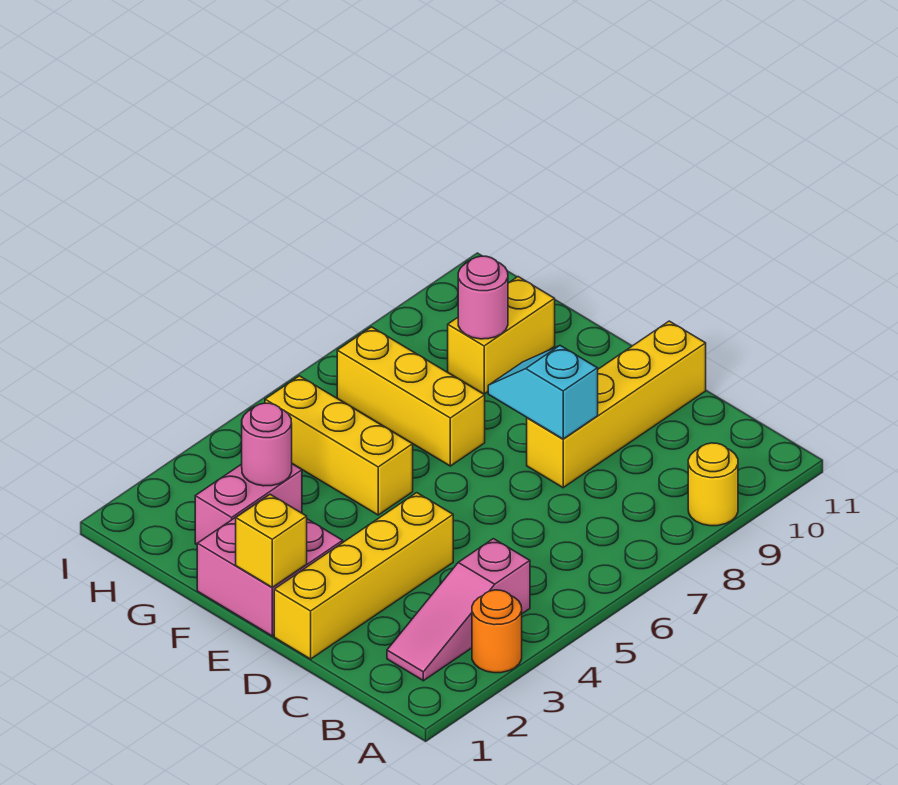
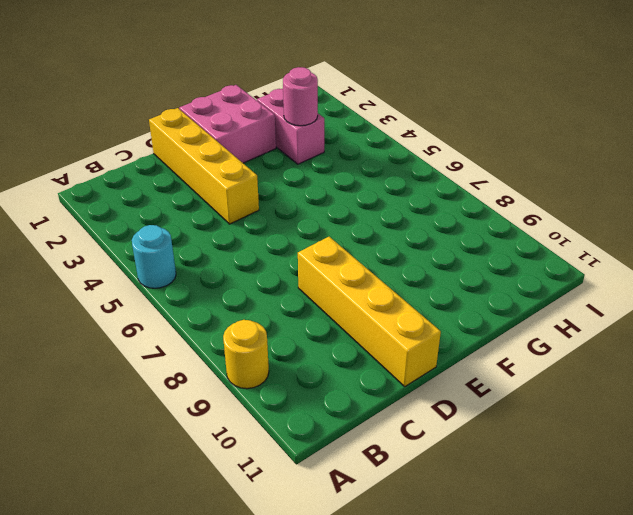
cyan round brick A5 level 1 -> none
none -> orange round brick A3 level 1
none -> pink slope B2:B4 level 1 top 4
none -> yellow brick F5:H5 level 1

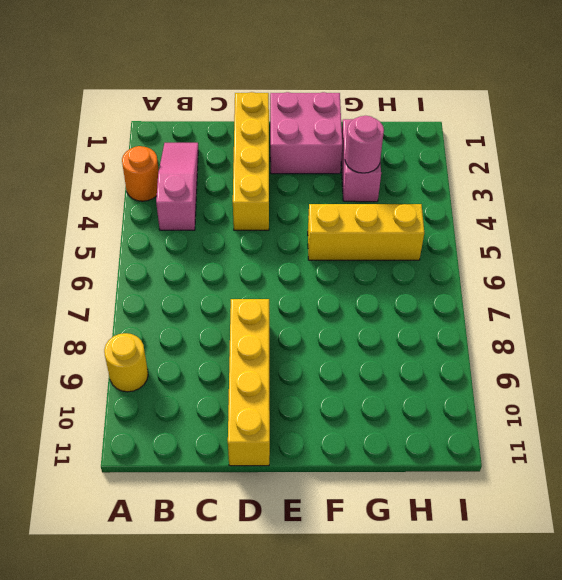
none -> yellow brick F7:H7 level 1
none -> yellow brick G9:G10 level 1
none -> cyan slope D8:E8 level 2 top D

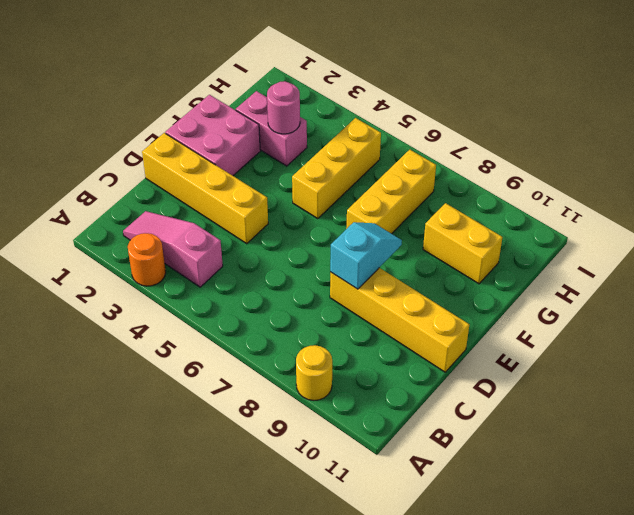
none -> yellow brick E1 level 2
none -> pink round brick G9 level 2

